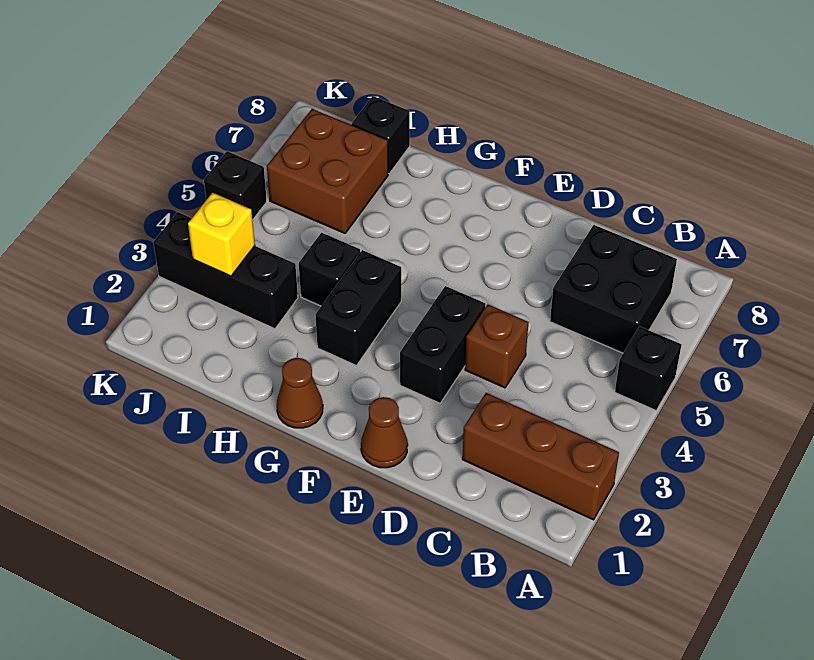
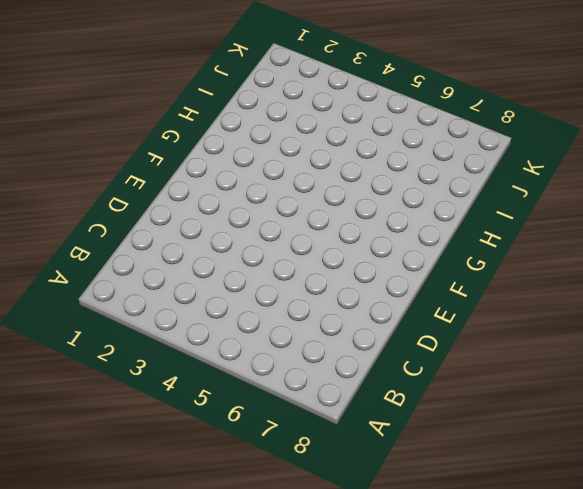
none -> brown brick A2:C2 level 1
none -> black brick A5 level 1
none -> black brick B6:C7 level 1

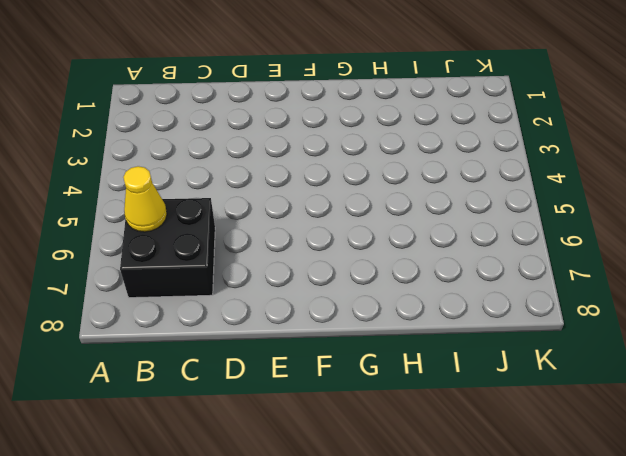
yellow cone B6 level 2 -> none
none -> brown brick A2:C2 level 1
none -> black brick A5 level 1
none -> brown brick D4 level 1

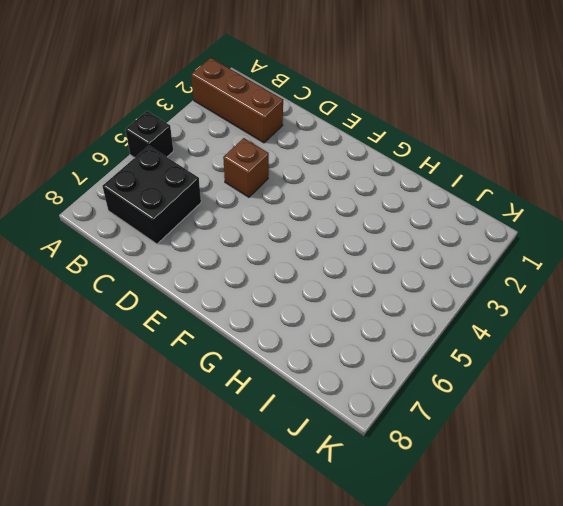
none -> brown cone E1 level 1
none -> black brick E3:E4 level 1
none -> brown cone G1 level 1

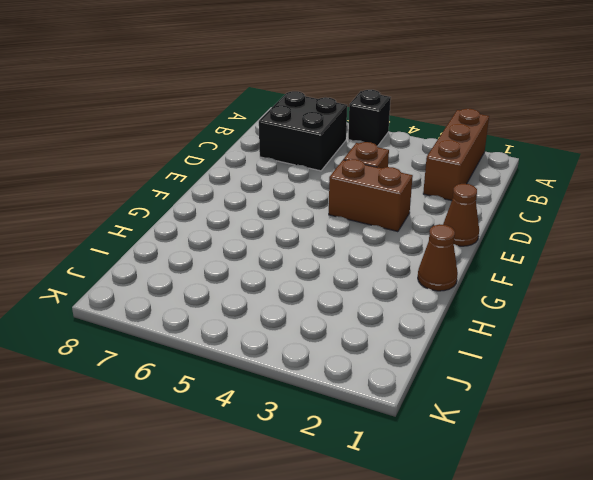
brown brick E3:E4 level 1 -> black brick E3:E4 level 1
none -> black brick G3:G4 level 1
none -> black brick H4 level 1
none -> black brick I3:K3 level 1

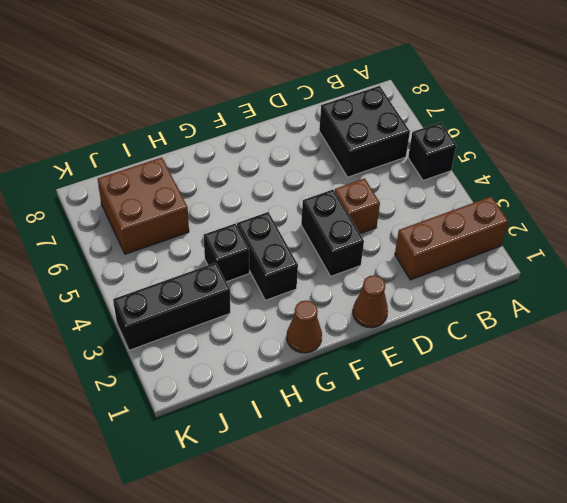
none -> black brick I8 level 1
none -> black brick K5 level 1
none -> yellow brick J3 level 2

